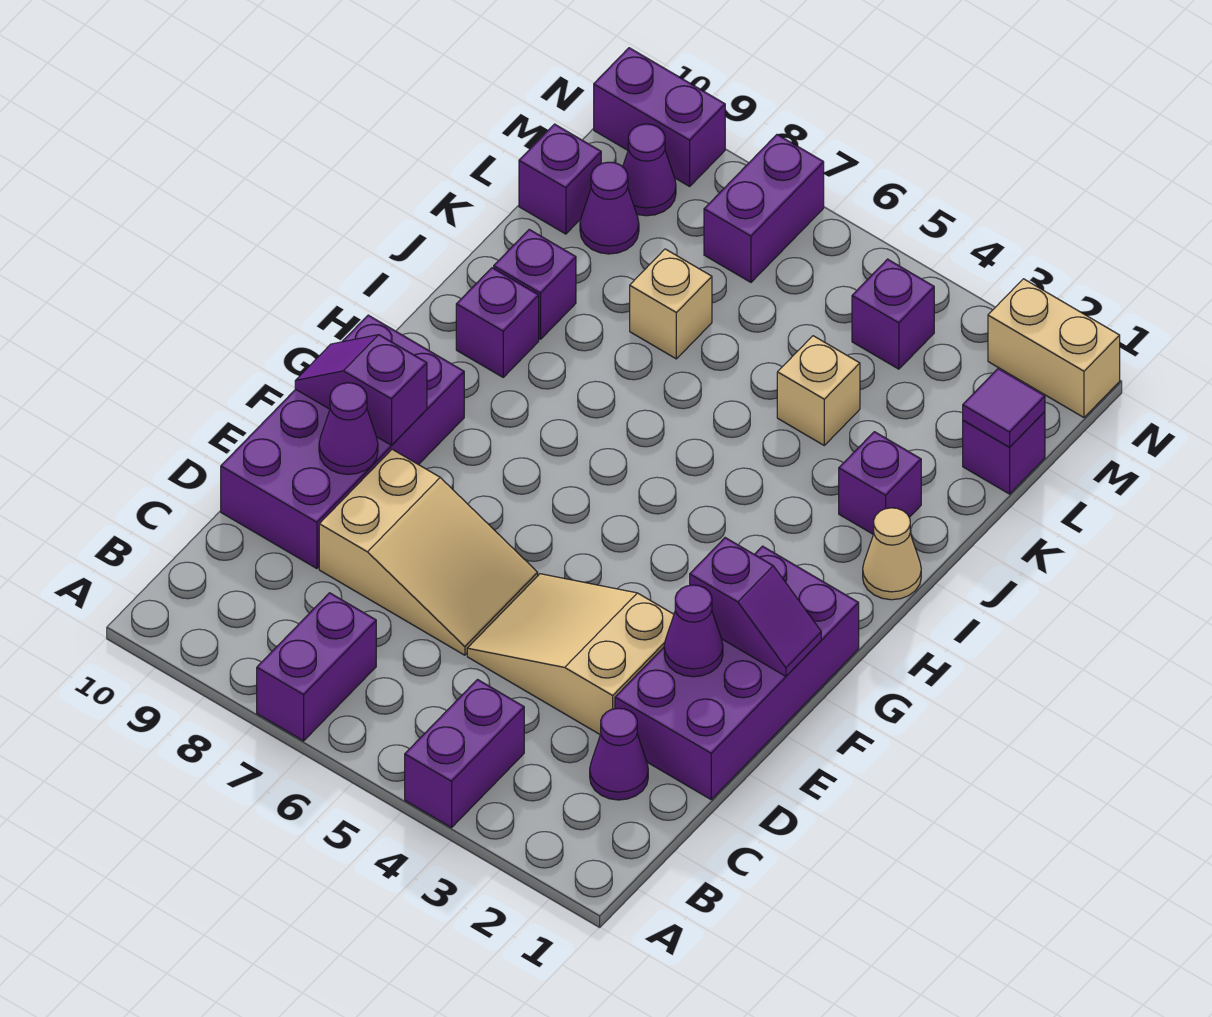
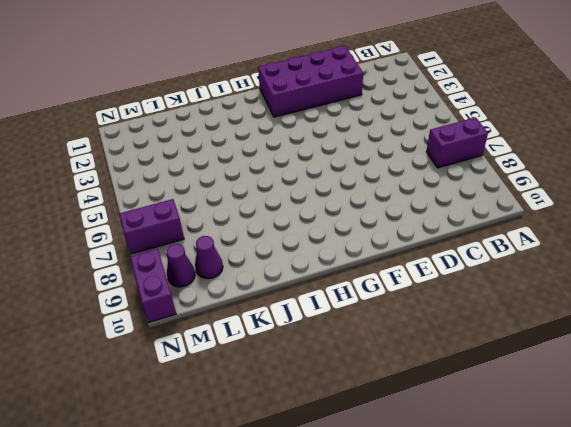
none -> purple brick A4:B4 level 1
none -> purple cone C2 level 1
none -> tan slope D3:E5 level 1 top 3

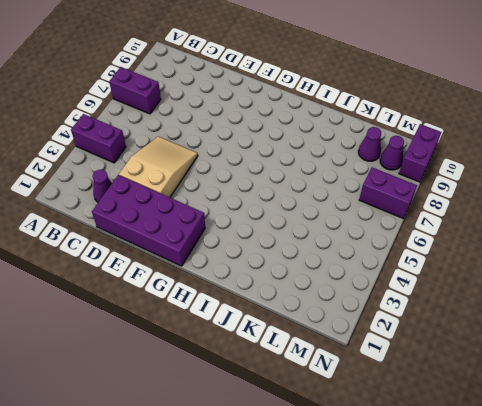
none -> tan slope D6:E8 level 1 top 8
none -> purple brick D9:G10 level 1
none -> tan cone I1 level 1

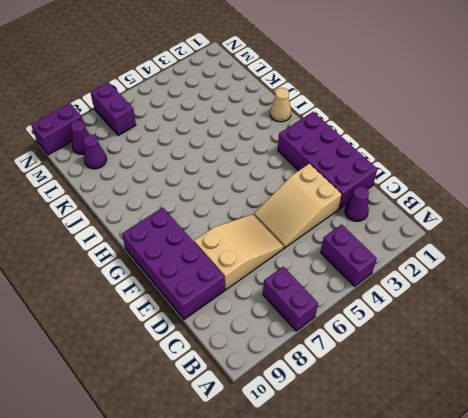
none -> purple brick I9 level 1
none -> purple brick J2 level 1
none -> purple brick J9 level 1

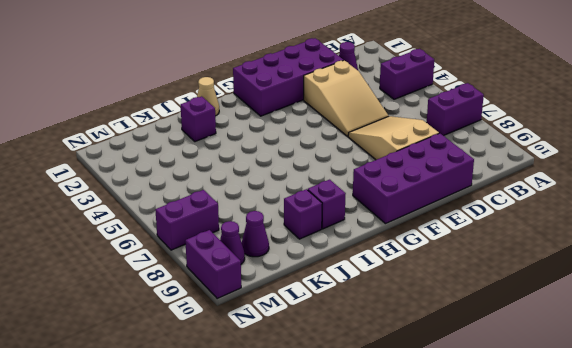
none -> tan brick K4 level 1
none -> tan brick K7 level 1
none -> purple brick L1 level 1

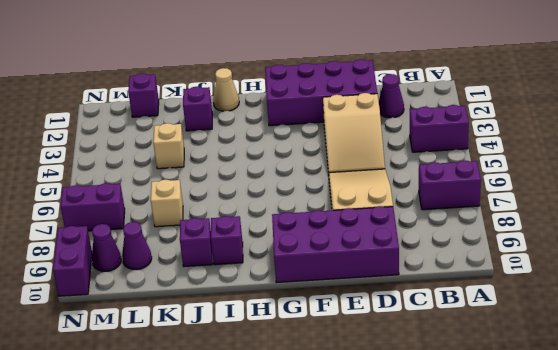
none -> purple brick L10 level 1
none -> purple brick M4 level 1
none -> tan brick N1:N2 level 1

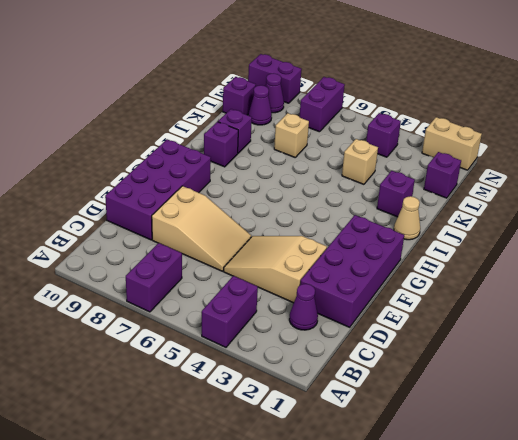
none -> purple cone E2 level 2
none -> purple cone E9 level 2
none -> purple slope F1:F2 level 2 top 2

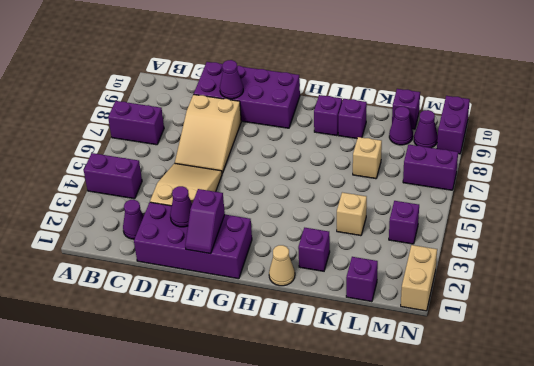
none -> purple slope F9:F10 level 2 top 9
none -> purple tile L1 level 2

